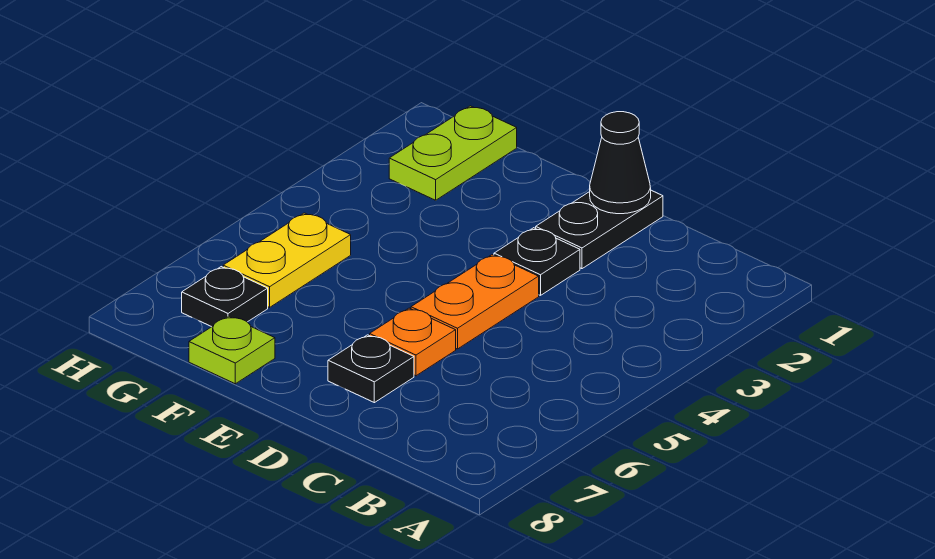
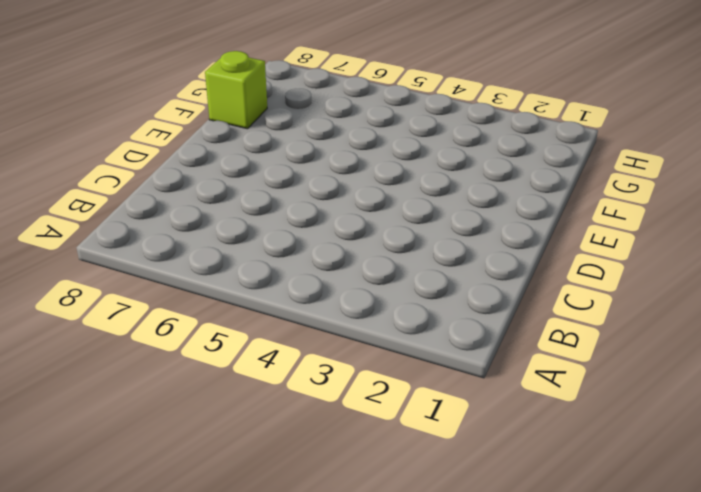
lime brick F8 level 1 -> lime plate F8 level 1
none -> black plate D1:D2 level 1
none -> black plate D3 level 1

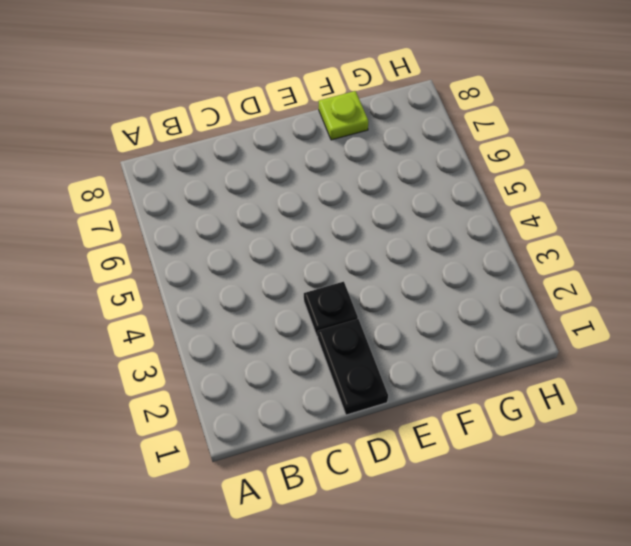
none -> orange plate D4:D5 level 1
none -> orange plate D6 level 1

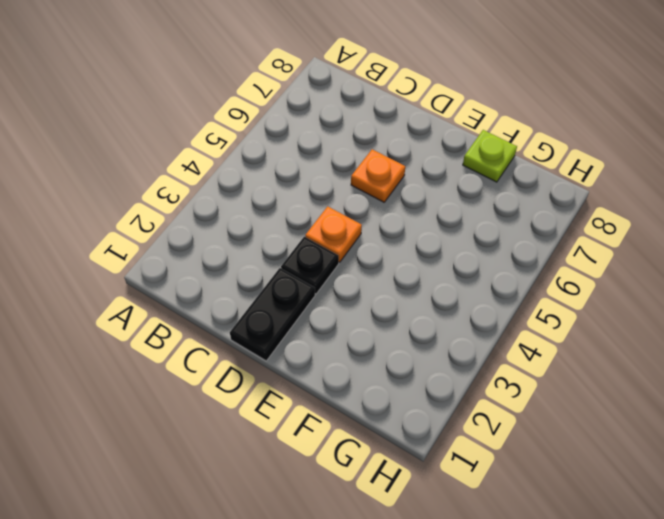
orange plate D4 level 1 -> orange plate D4:D5 level 1
none -> black plate D7 level 1
none -> lime plate G1:G2 level 1

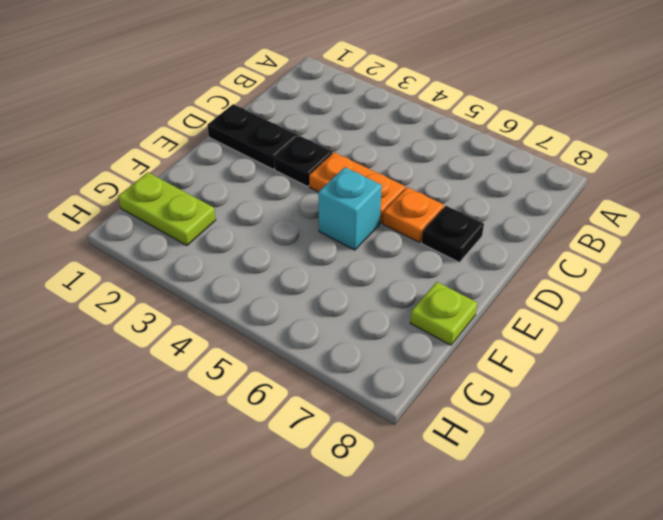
cyan brick E5 level 1 -> none
none -> yellow plate G5:G6 level 1
none -> black plate G7 level 1

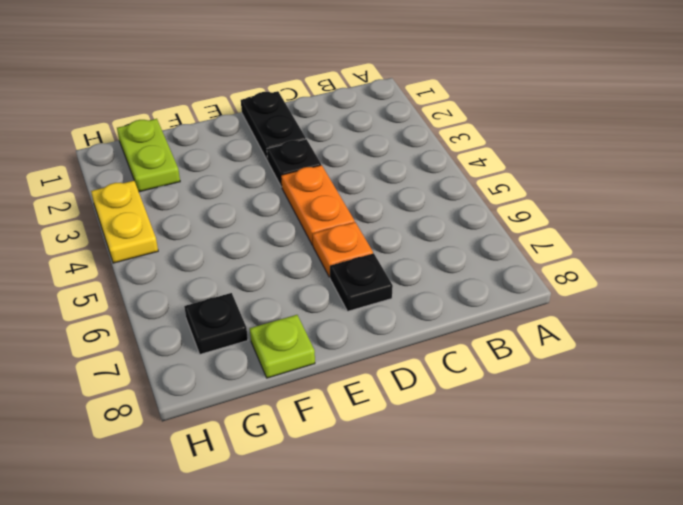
yellow plate H3:H4 level 1 -> yellow plate G5:G6 level 1
none -> black cone D1 level 2

